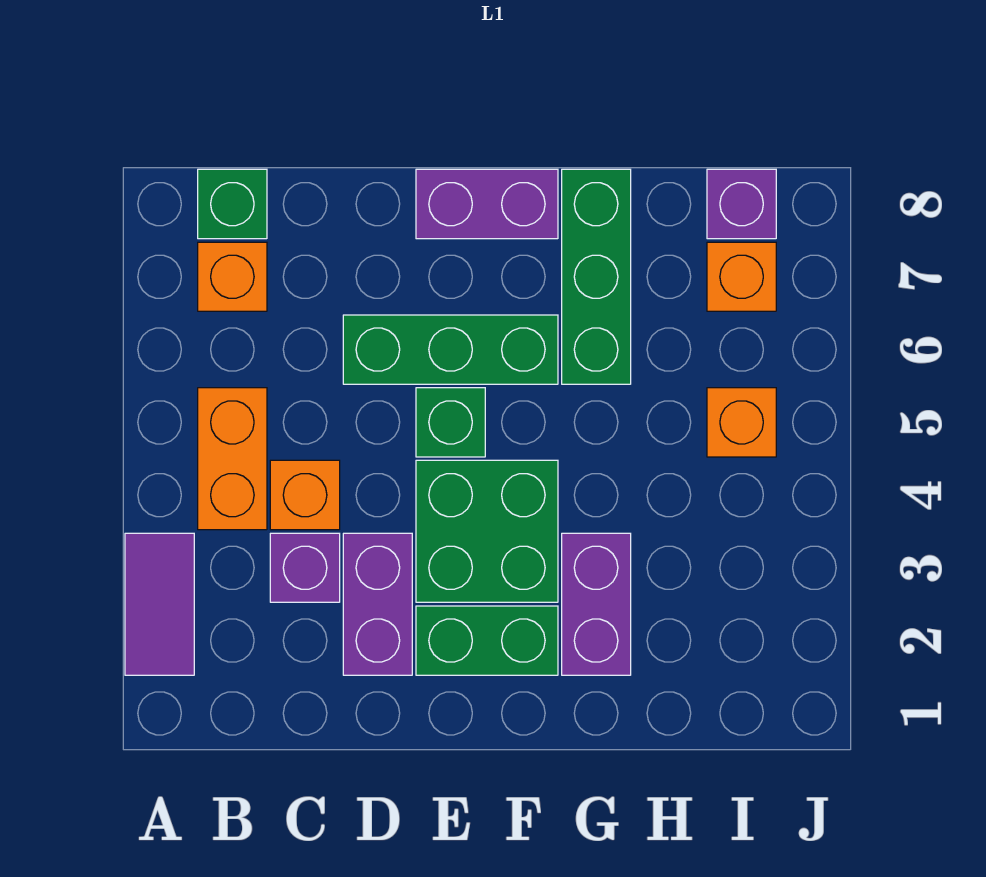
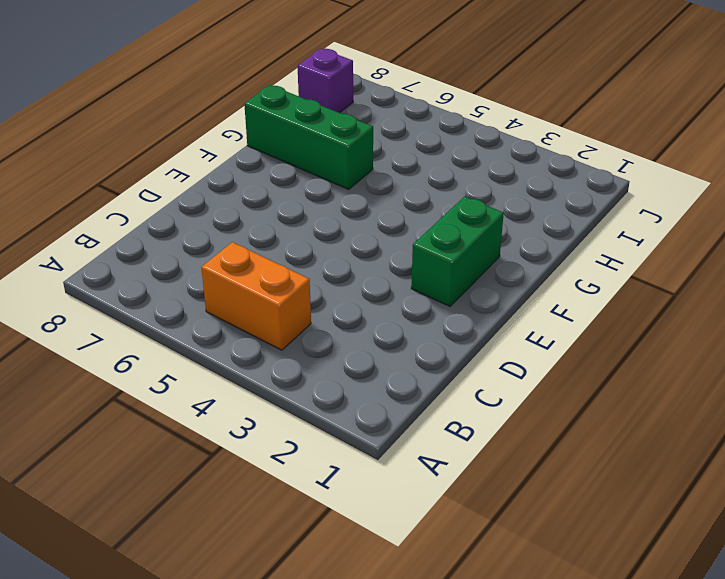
none -> purple tile A2:A3 level 1
none -> orange brick B7 level 1
none -> green brick B8 level 1

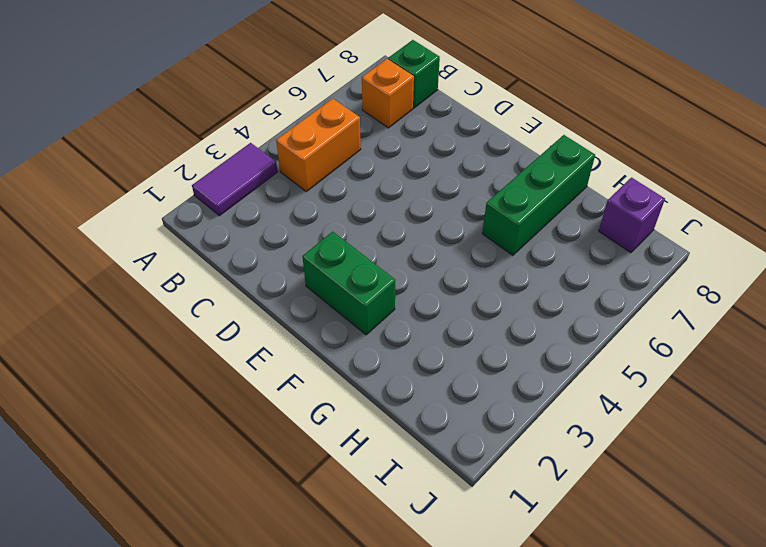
none -> purple brick C3 level 1
none -> orange brick C4 level 1
none -> purple brick D2:D3 level 1

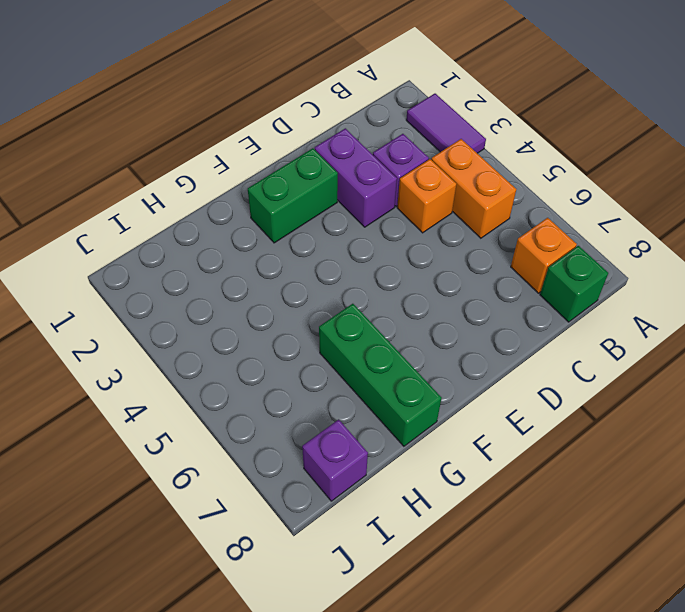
none -> green brick D6:F6 level 1
none -> green brick E3:F4 level 1
none -> green brick E5 level 1

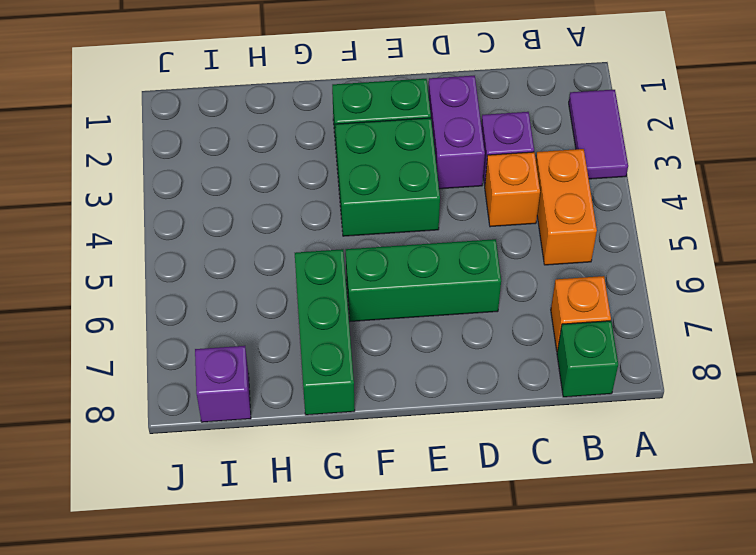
none -> green brick E5 level 1
none -> purple brick E8:F8 level 1
none -> purple brick G2:G3 level 1

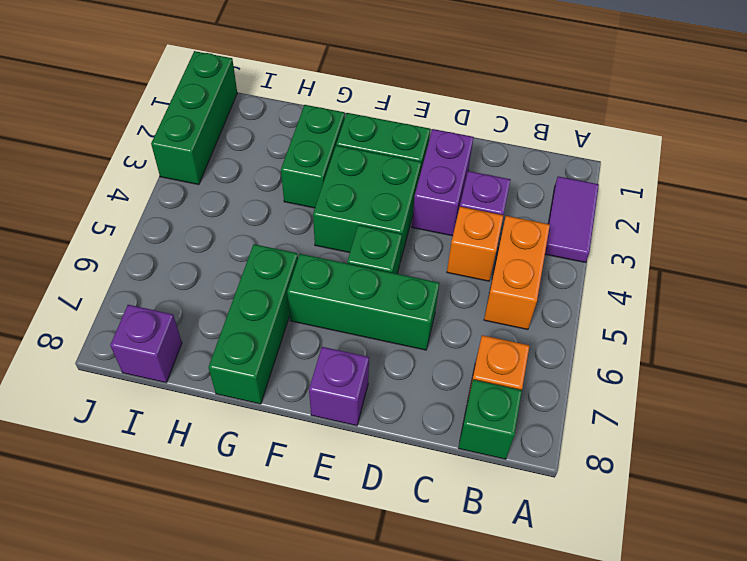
purple brick E8 level 1 -> purple brick E8:F8 level 1
green brick G2:G3 level 1 -> purple brick G2:G3 level 1
green brick J1:J3 level 1 -> none
none -> orange brick I5 level 1
none -> orange brick I7 level 1

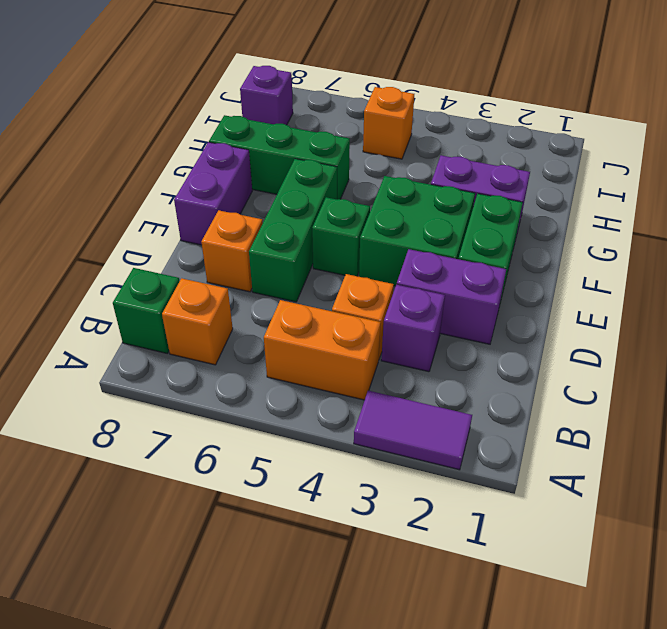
orange brick D7 level 1 -> orange brick I7 level 1

